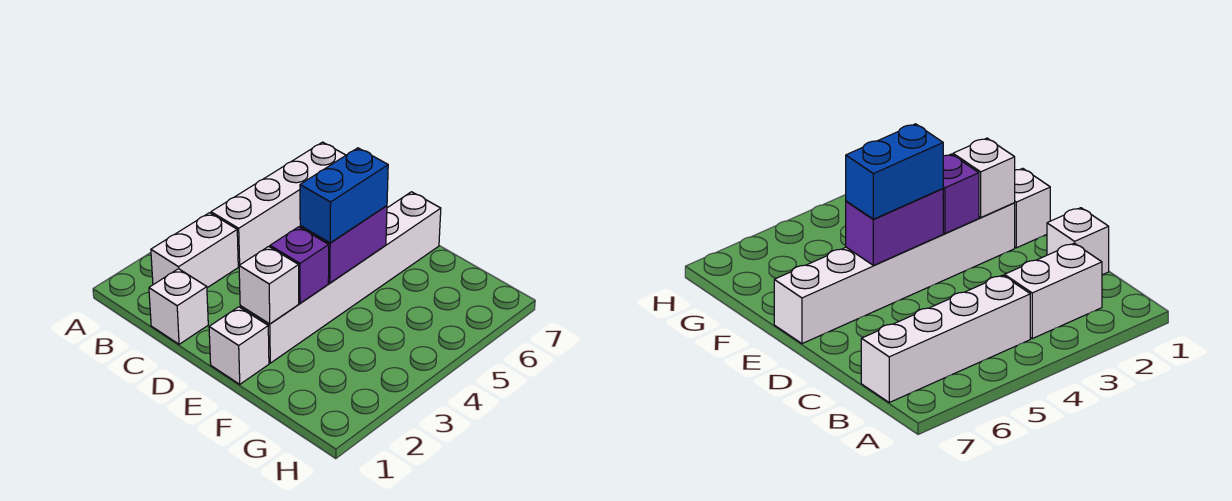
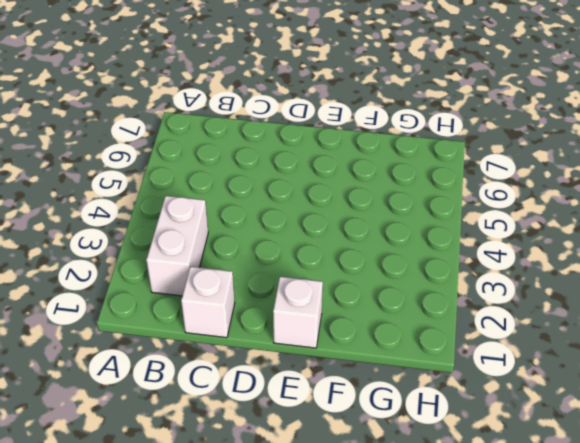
none -> white brick B4:B7 level 1
none -> white brick E2:E7 level 1

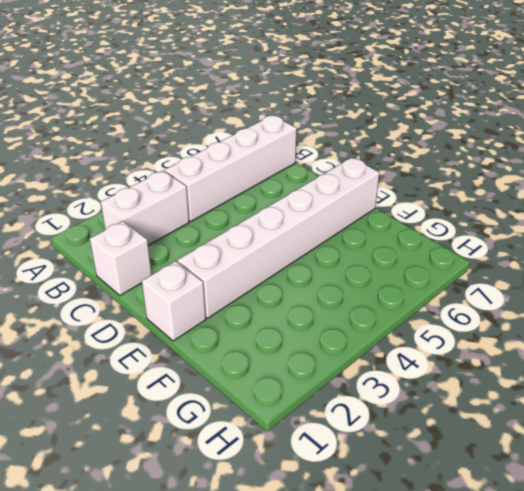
none -> white brick E2 level 2
none -> purple brick E3 level 2

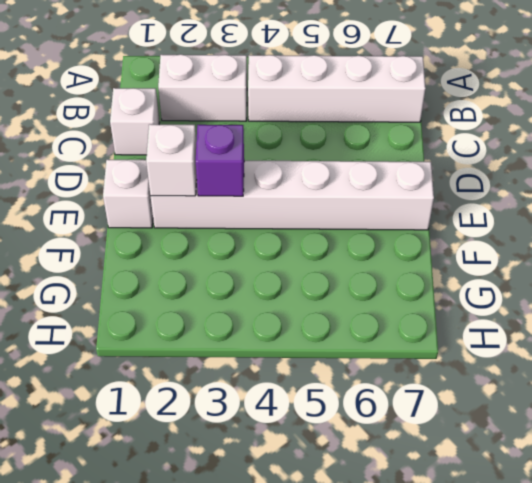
none -> purple brick E4:E5 level 2
none -> blue brick E4:E5 level 3

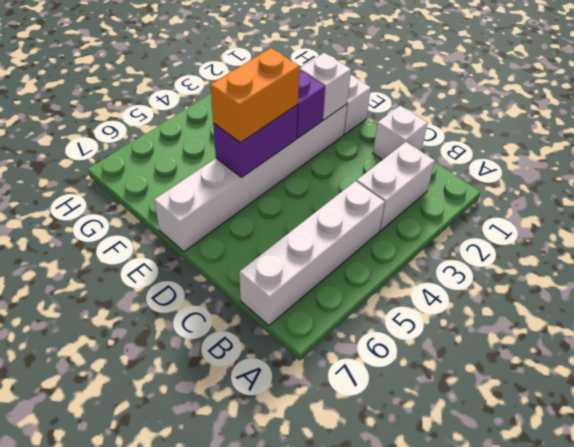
orange brick E4:E5 level 3 -> blue brick E4:E5 level 3

